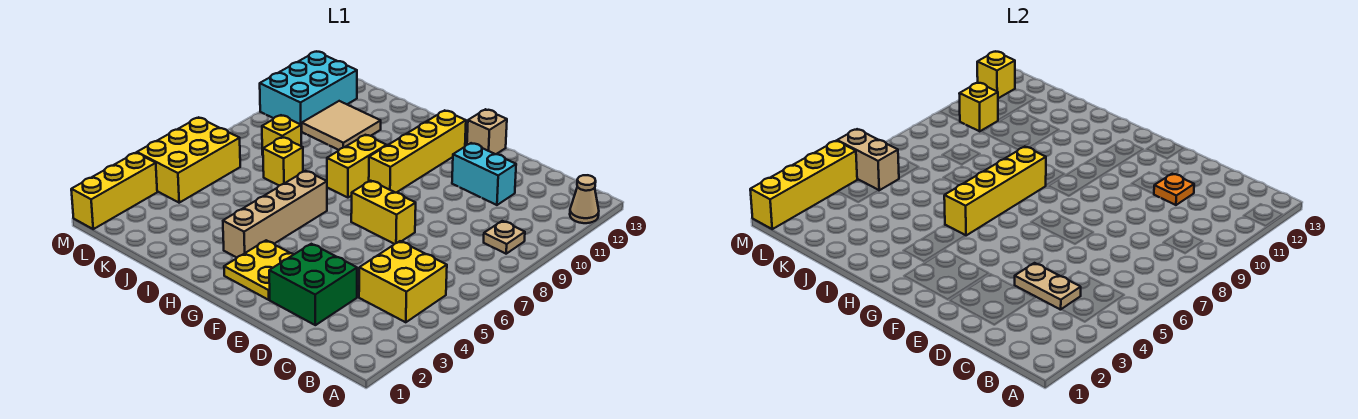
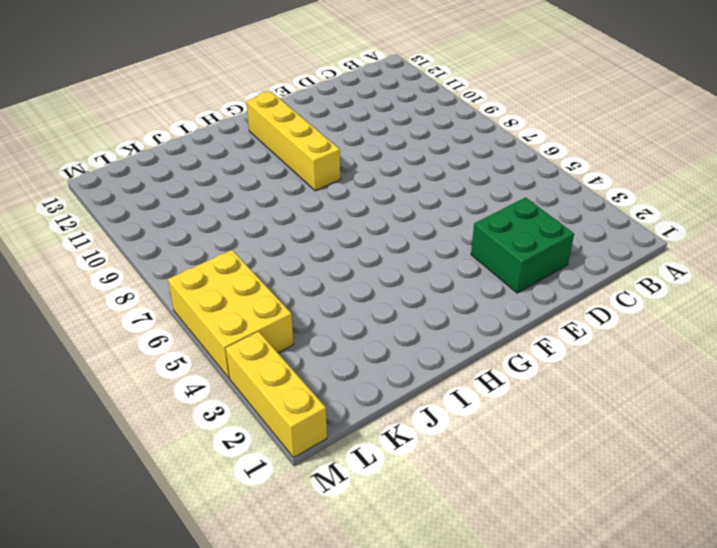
none -> tan cone A12 level 1
none -> yellow brick B4:C5 level 1
none -> tan plate B9 level 1

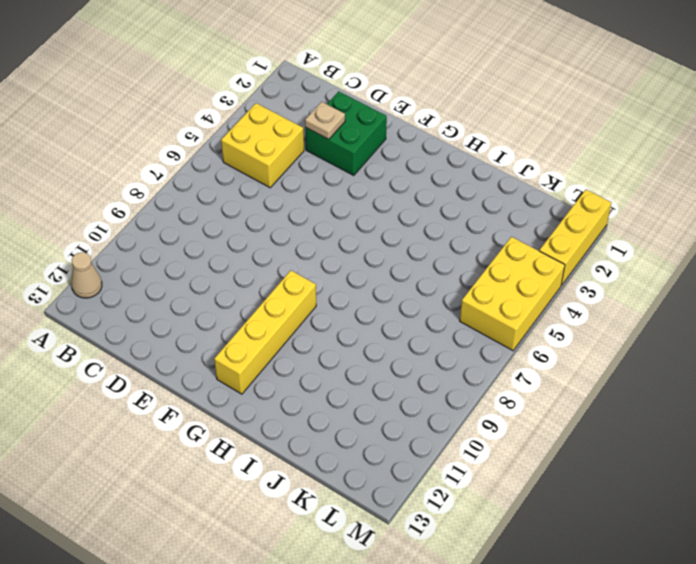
tan plate D3 level 2 -> tan plate B9 level 1
none -> cyan brick D11:E11 level 1
none -> yellow brick E7:F7 level 1
none -> yellow plate F2:G3 level 1

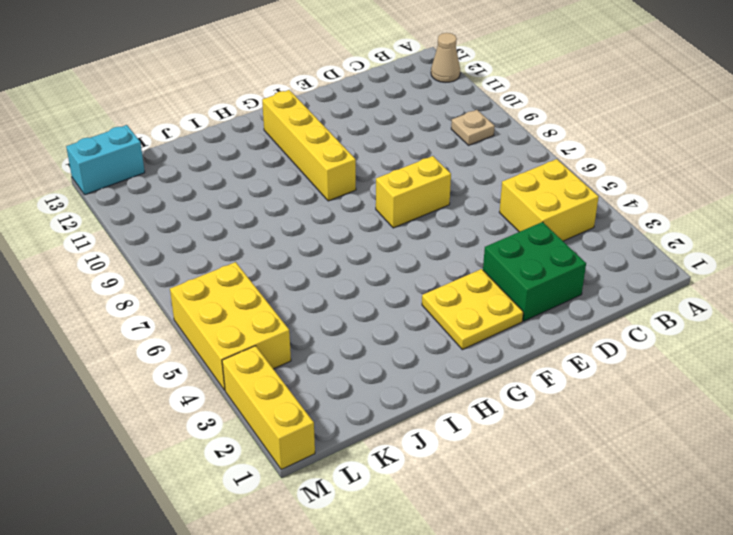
cyan brick L13:M13 level 1 -> cyan brick D11:E11 level 1
none -> tan brick F13 level 1
none -> tan brick H3:H6 level 1
none -> yellow brick H8:H9 level 1

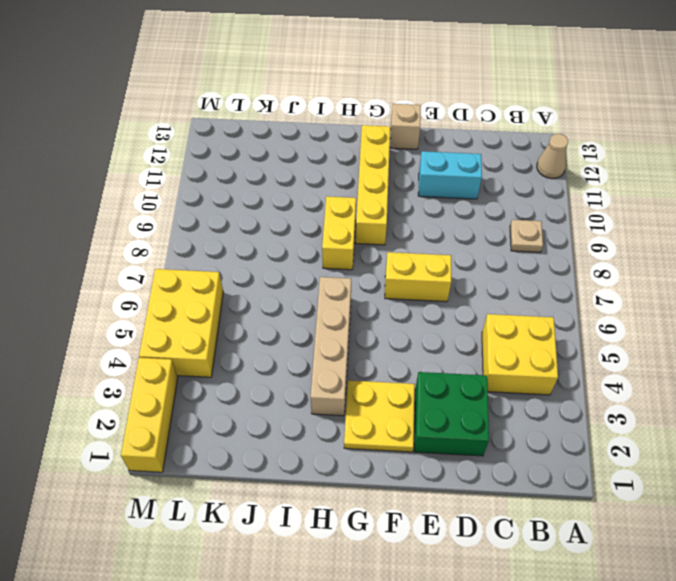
none -> yellow brick J7 level 1
none -> tan tile J10:K11 level 1
none -> yellow brick K8 level 1

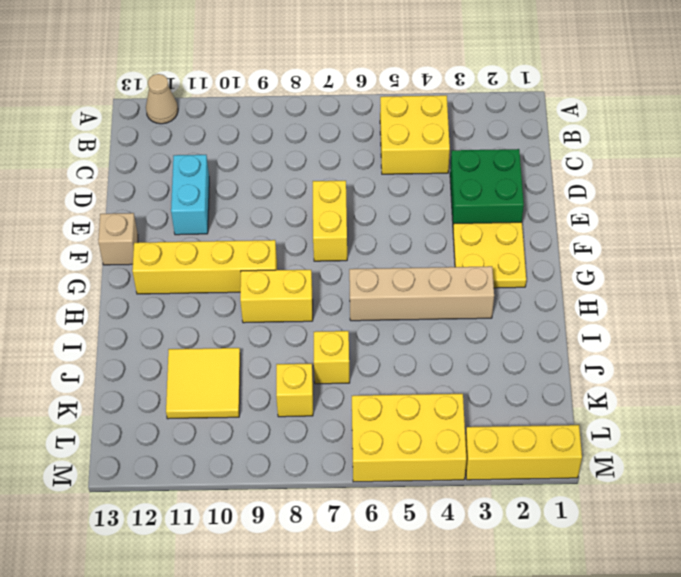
yellow tile J10:K11 level 1 -> tan tile J10:K11 level 1
none -> tan plate B9 level 1
none -> cyan brick L10:M12 level 1
none -> tan plate C4:D4 level 2

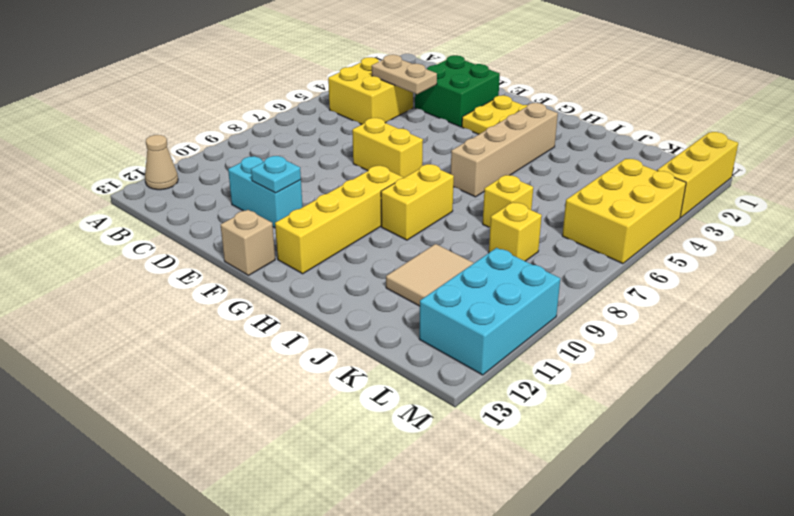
cyan plate E11 level 2 -> none
none -> tan plate B9 level 1
none -> orange plate D11 level 2
none -> yellow brick H5:H8 level 2

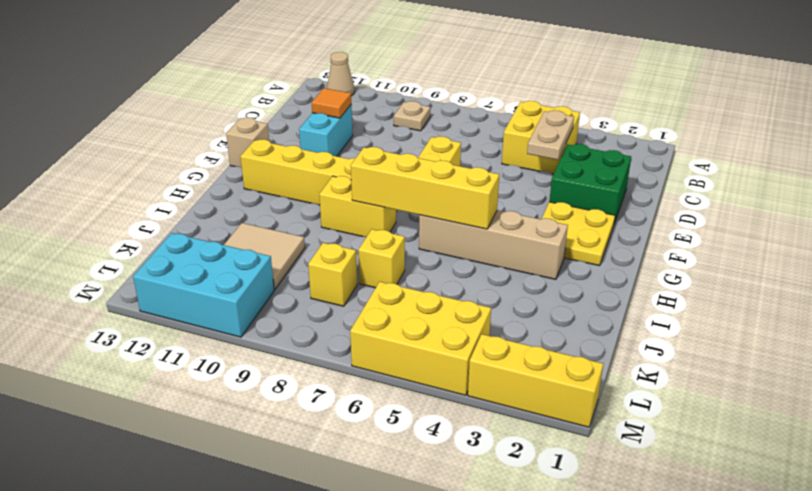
orange tile D11 level 2 -> orange plate D11 level 2
none -> tan brick L5:M5 level 2
none -> yellow brick L10 level 2
none -> yellow brick M1:M4 level 2

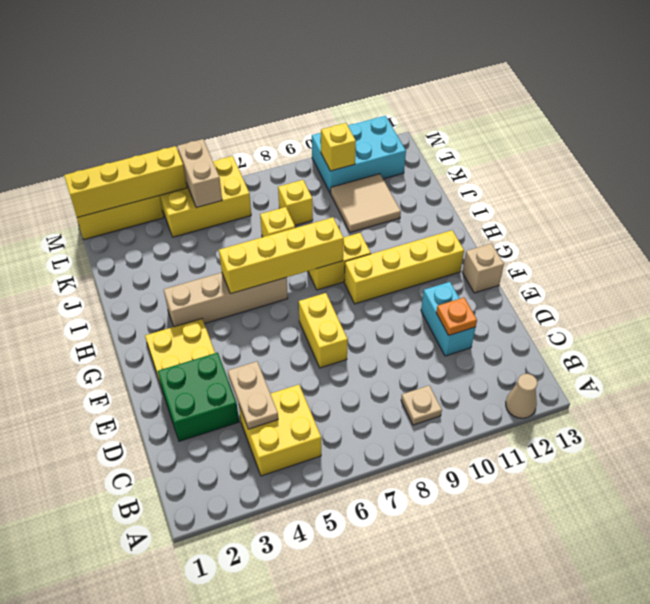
none -> yellow brick M12 level 2

